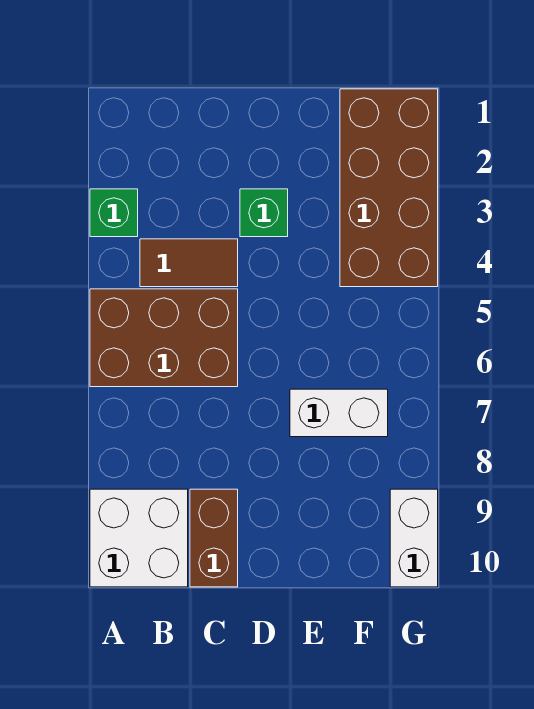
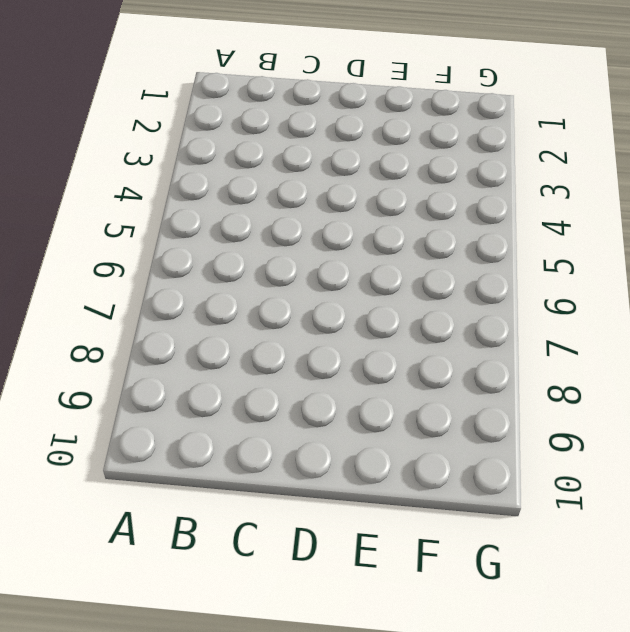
none -> green brick A3 level 1
none -> brown brick A5:C6 level 1

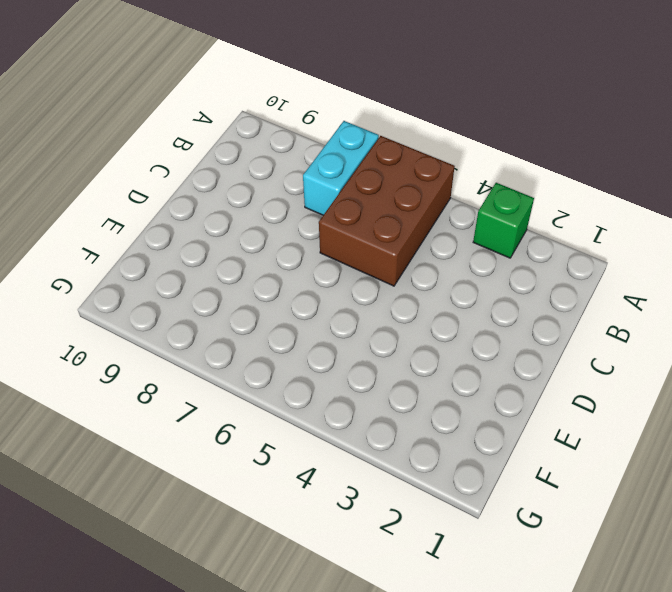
cyan brick A7:B7 level 1 -> none
none -> white brick A9:B10 level 1
none -> brown tile B4:C4 level 1

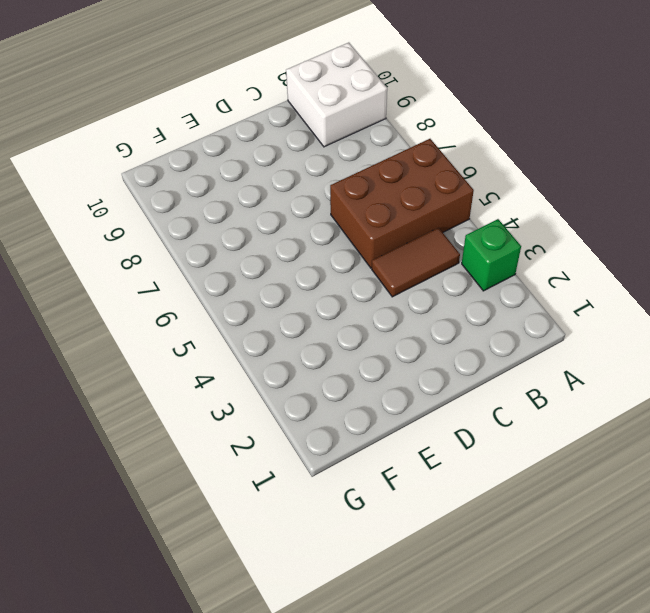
none -> brown brick C9:C10 level 1
none -> green brick D3 level 1

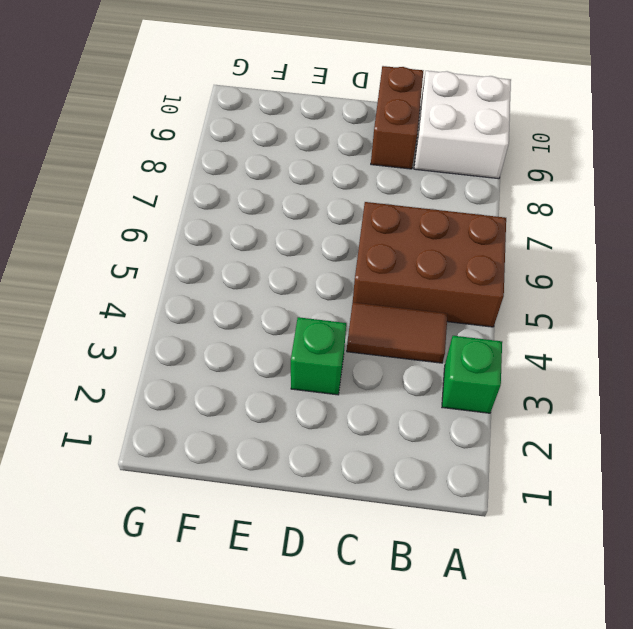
none -> white brick E7:F7 level 1
none -> brown brick F1:G4 level 1

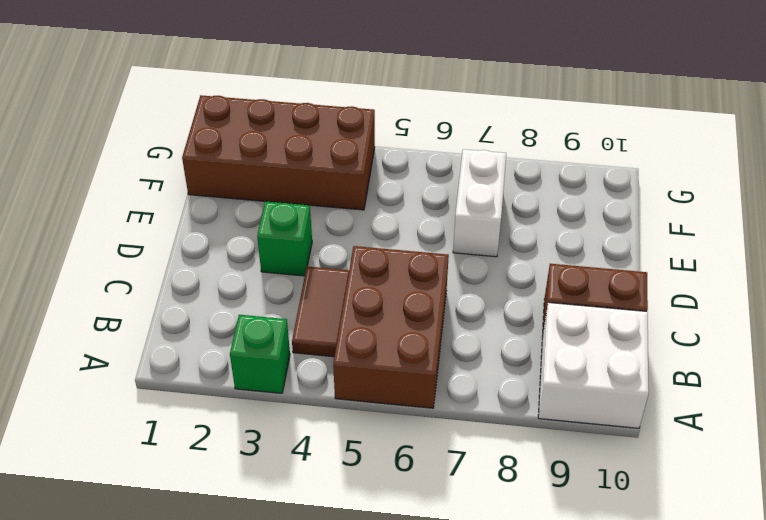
none -> white brick G9:G10 level 1

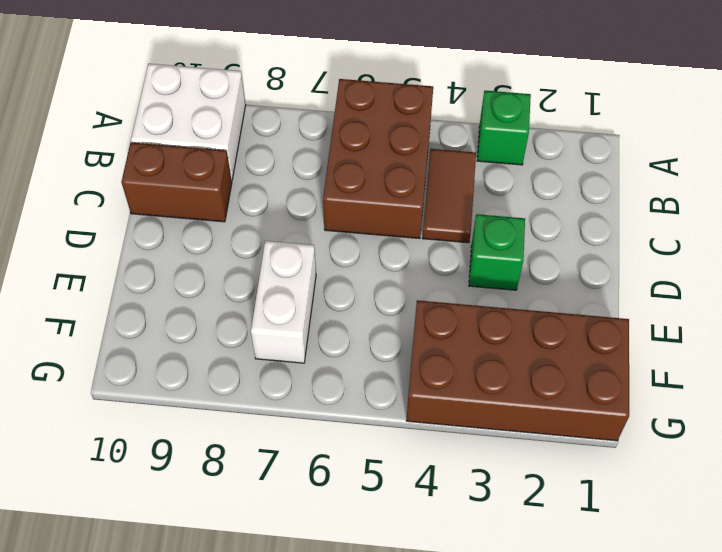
none -> white brick G9:G10 level 1

